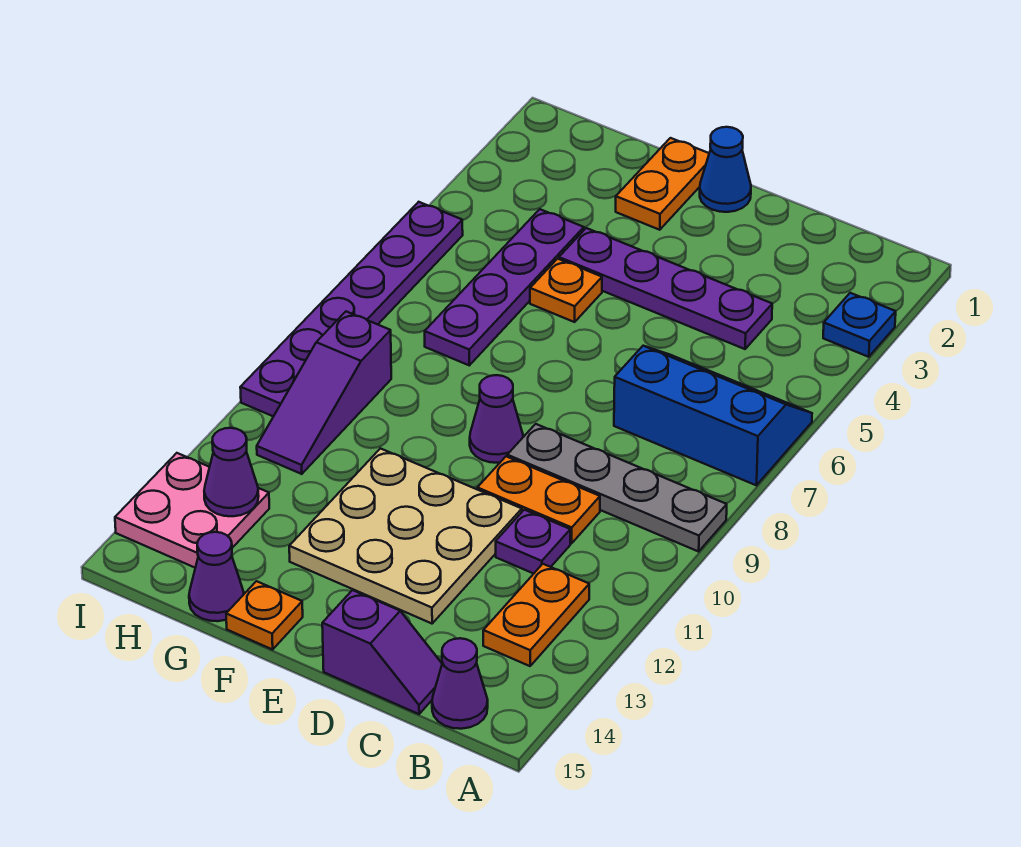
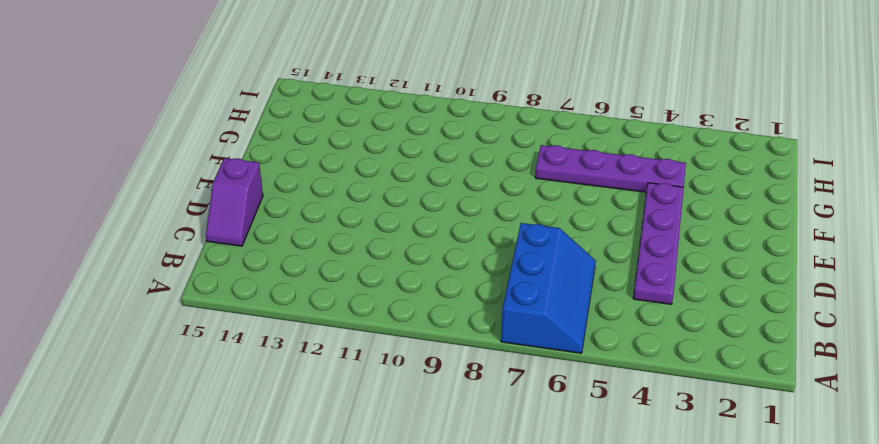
none -> blue plate A3 level 1
none -> grey plate A9:D9 level 1
none -> orange plate B12:B13 level 1

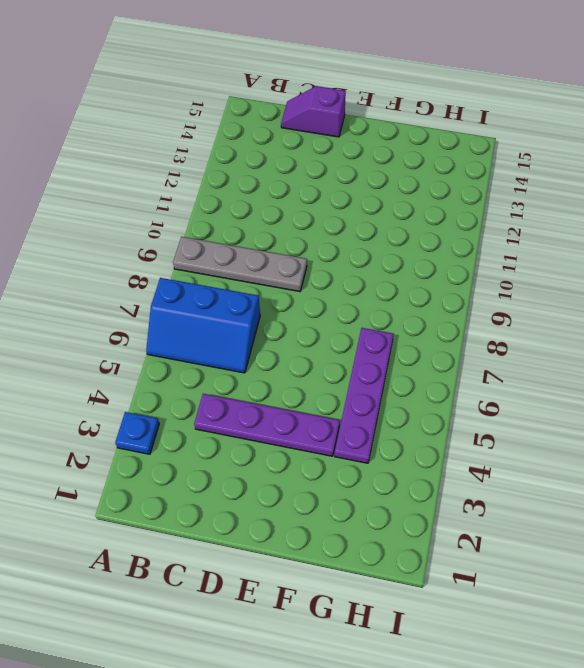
none -> orange plate B12:B13 level 1
none -> purple cone B15 level 1
none -> orange plate C10:D10 level 1

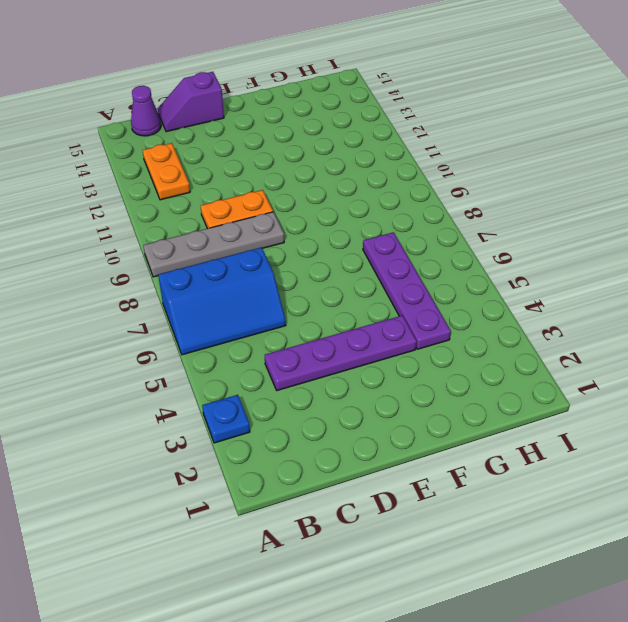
none -> purple plate C11 level 1
none -> tan plate D11:F13 level 1
none -> blue cone E1 level 1

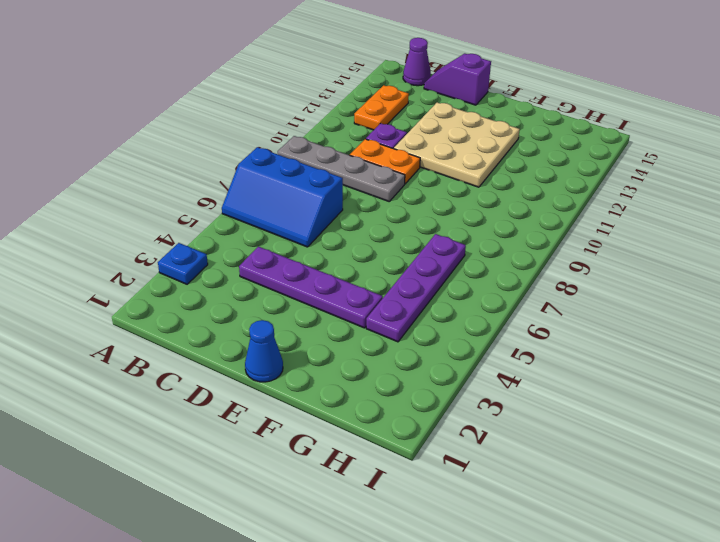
none -> purple cone E9 level 1
none -> orange plate F1:F2 level 1
none -> orange plate F5 level 1

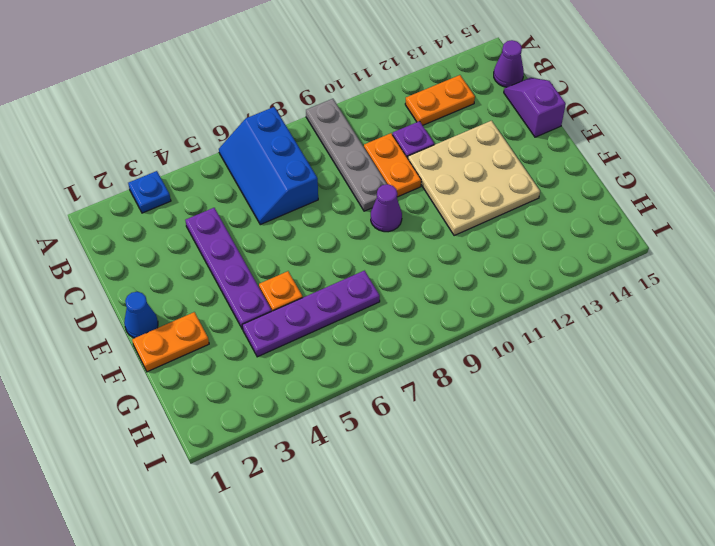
none -> orange plate F15 level 1
none -> purple cone G15 level 1
none -> purple slope H9:H11 level 1 top 9

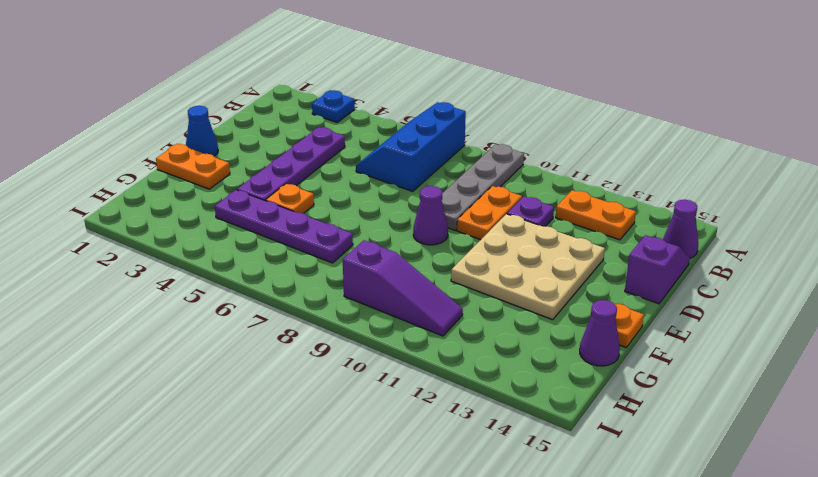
none -> pink plate H13:I14 level 1
none -> purple plate I5:I10 level 1
none -> purple cone H13 level 2

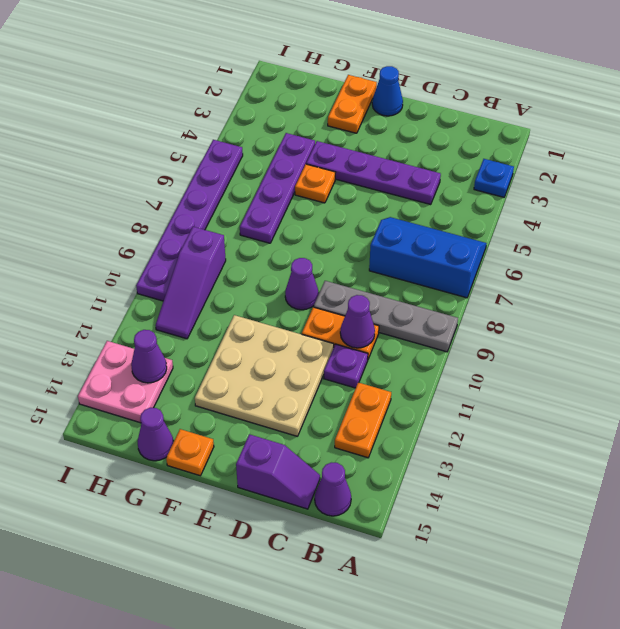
purple cone C10 level 2 -> none

